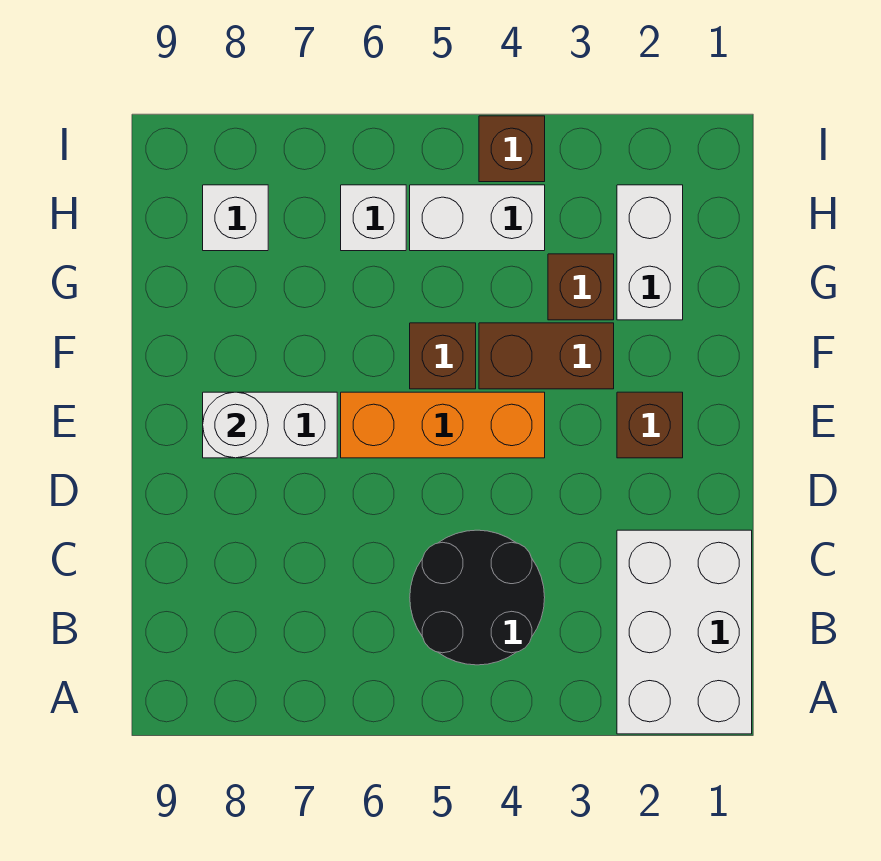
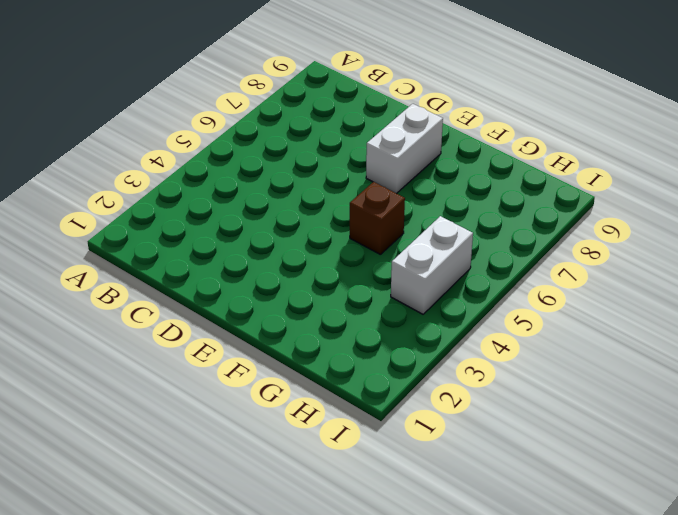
none -> white brick A1:C2 level 1
none -> black round brick B4:C5 level 1
none -> brown brick E2 level 1

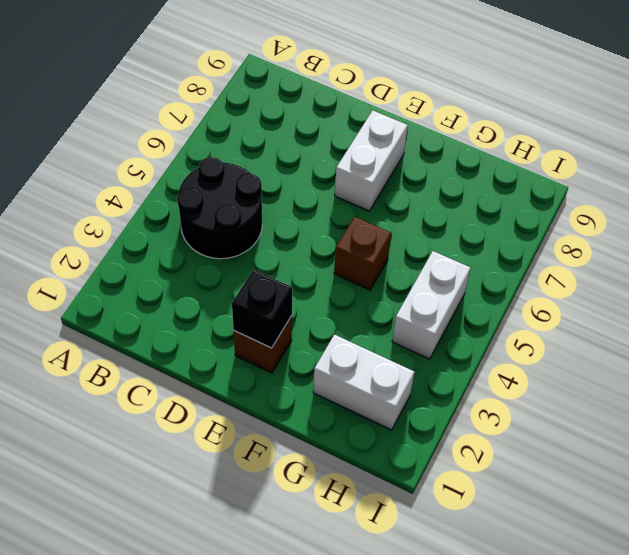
black brick E2 level 2 -> none
none -> white brick A1:C2 level 1
none -> orange brick E4:E6 level 1
none -> brown brick F3:F4 level 1

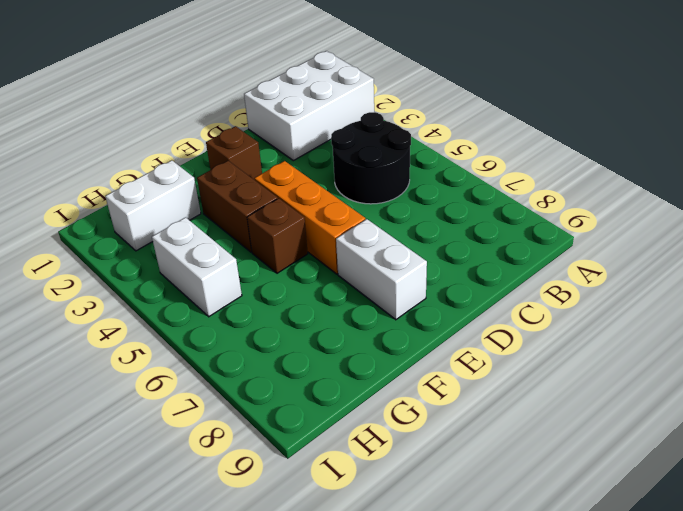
none -> brown brick G3 level 1
none -> white brick H6 level 1
none -> white brick H8 level 1

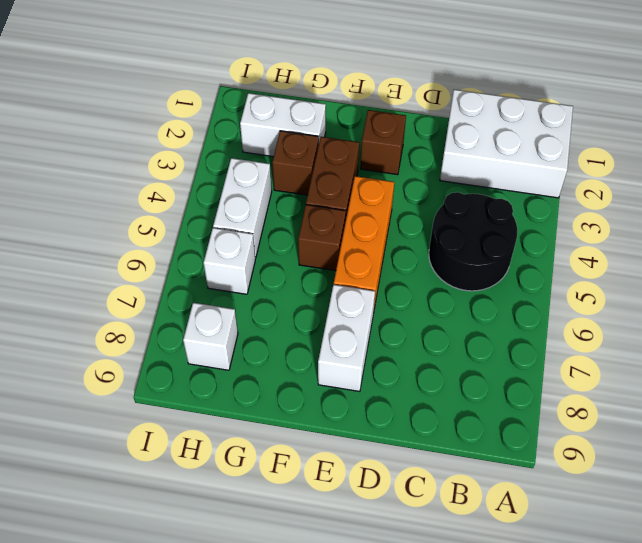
none -> brown brick I4 level 1
none -> white round brick E8 level 2

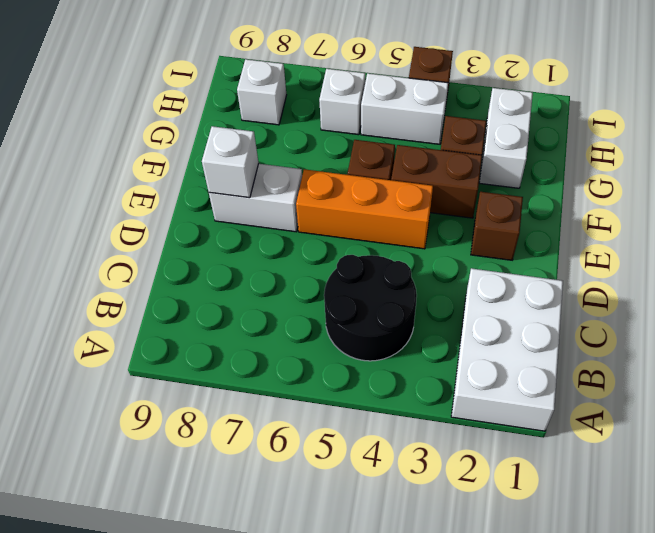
white brick E8 level 2 -> white round brick E8 level 2

